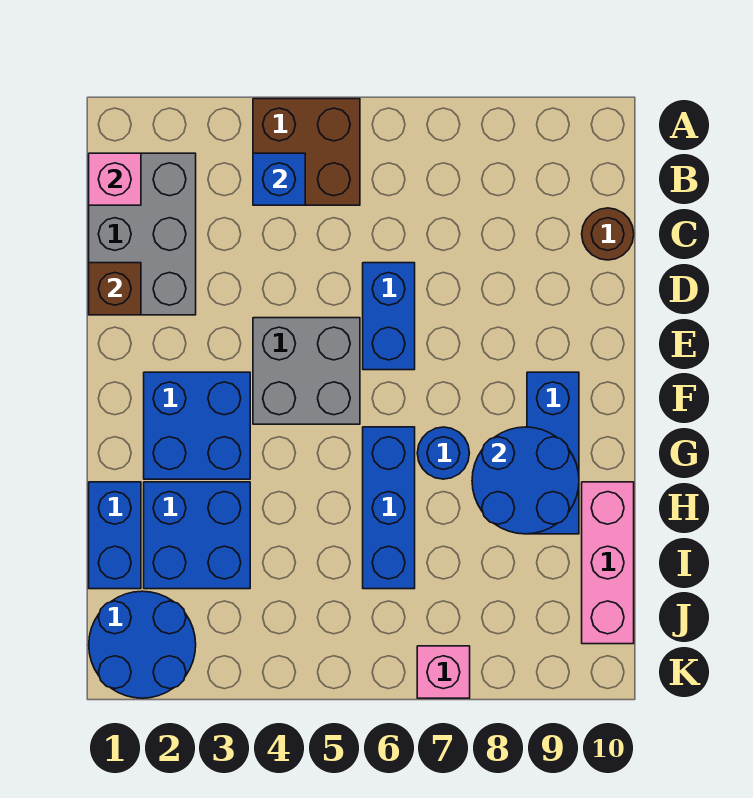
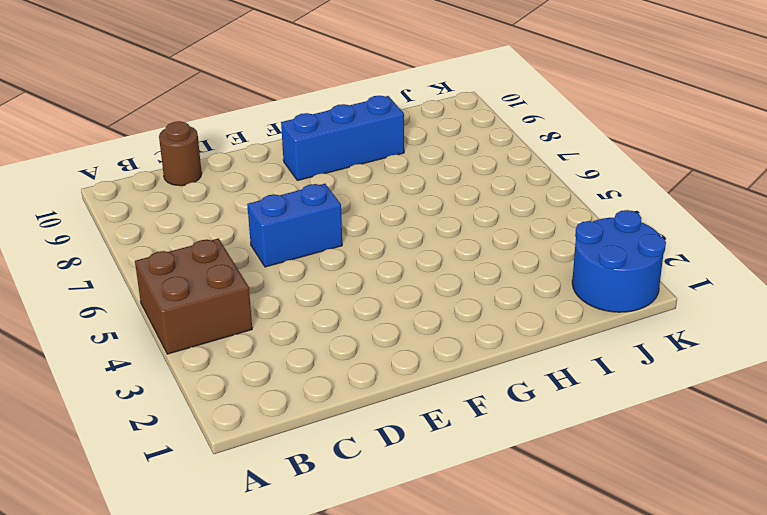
none -> grey brick B1:D2 level 1
none -> grey brick E4:F5 level 1
none -> blue brick F2:G3 level 1

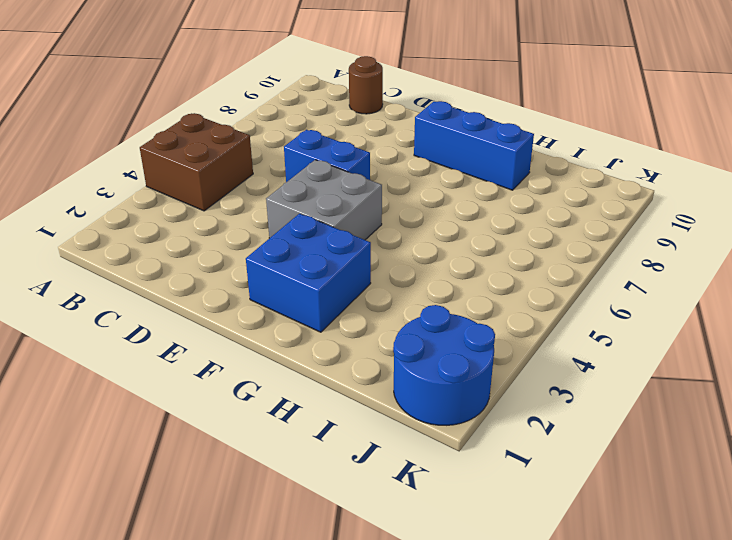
none -> grey brick B1:D2 level 1
none -> blue brick G6:I6 level 1
none -> blue round brick G7 level 1

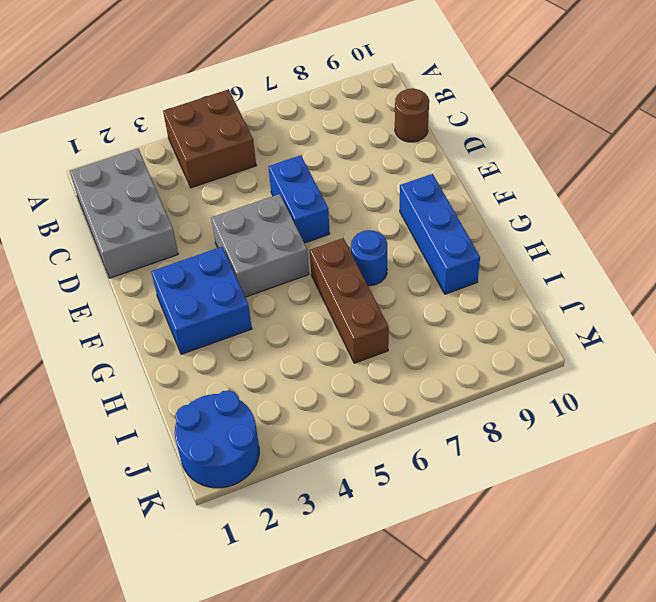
brown brick G6:I6 level 1 -> blue brick G6:I6 level 1
none -> blue brick H1:I1 level 1
none -> blue brick H2:I3 level 1
none -> pink brick H10:J10 level 1

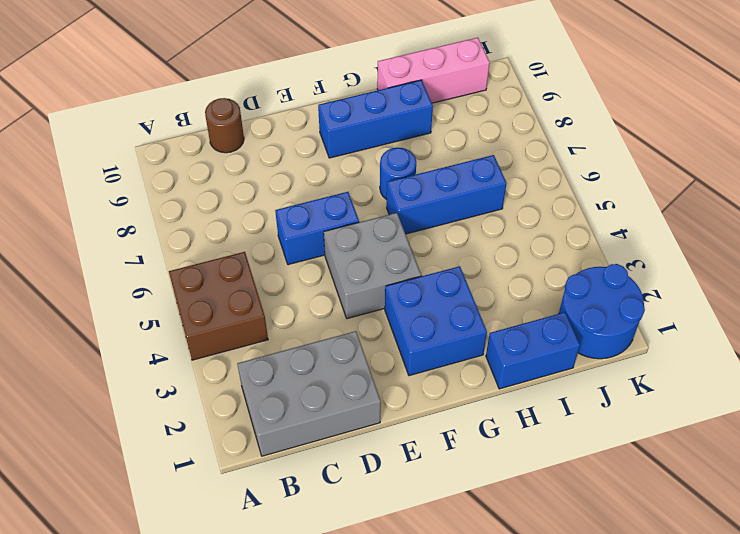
none -> blue brick H2:I3 level 1
none -> pink brick K7 level 1
none -> pink brick B1 level 2

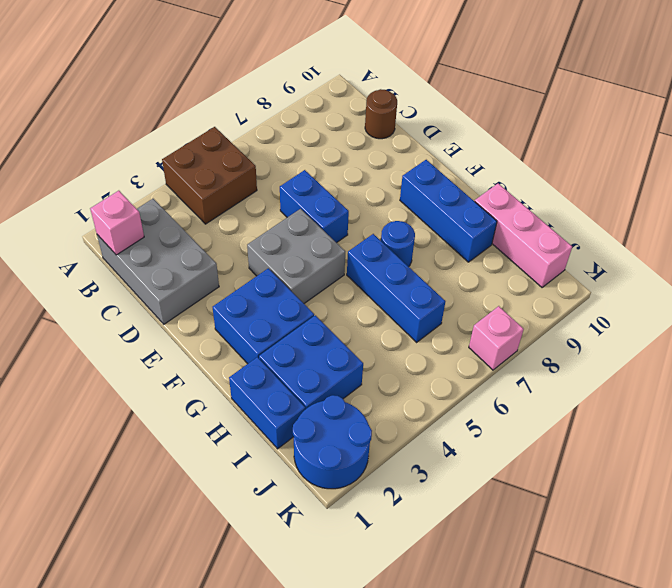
none -> blue brick B4 level 2
none -> brown brick D1 level 2
none -> blue round brick G8:H9 level 2

